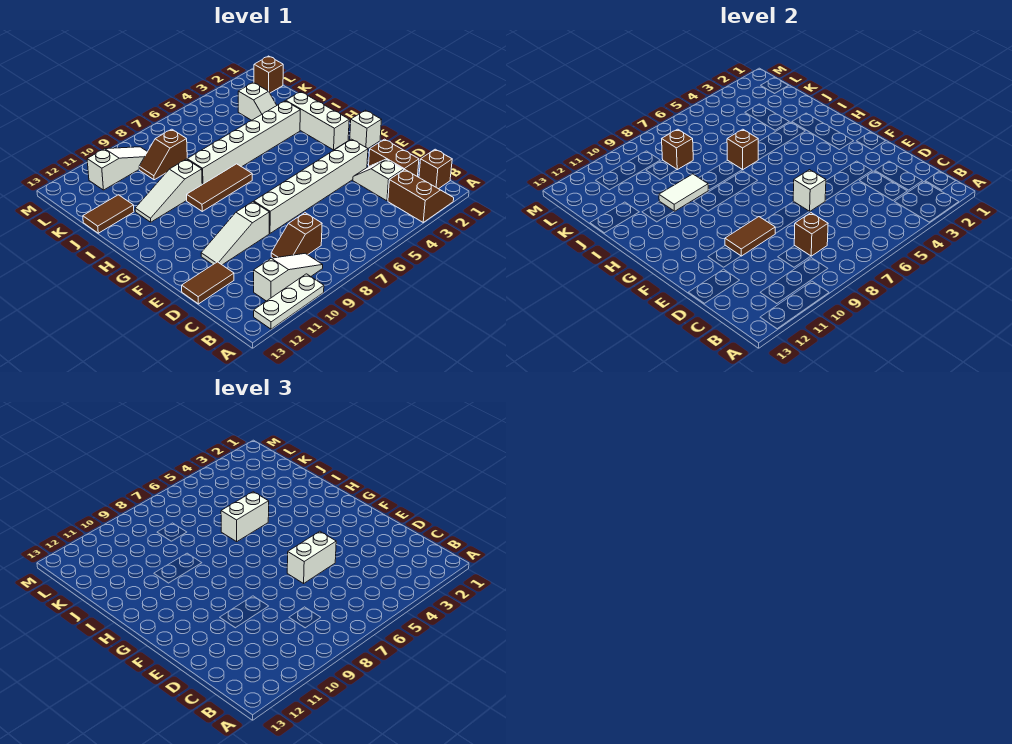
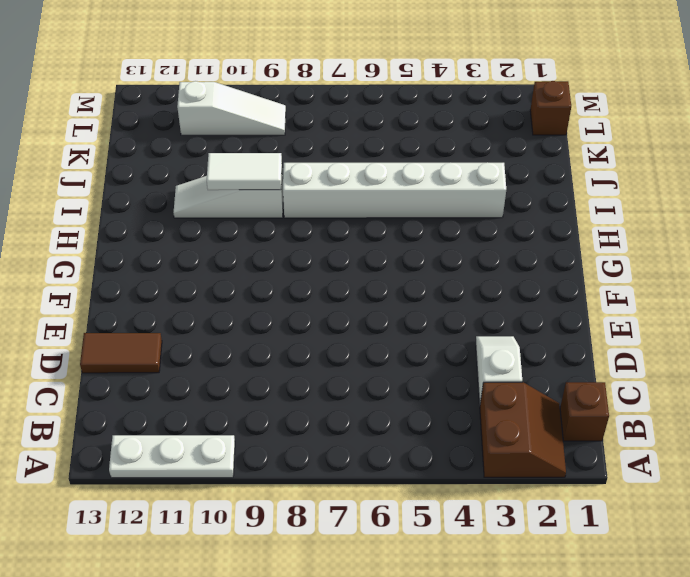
none -> white slope B9:B11 level 1 top 11
none -> brown brick C2:D2 level 1
none -> brown slope C8:C9 level 1 top 8

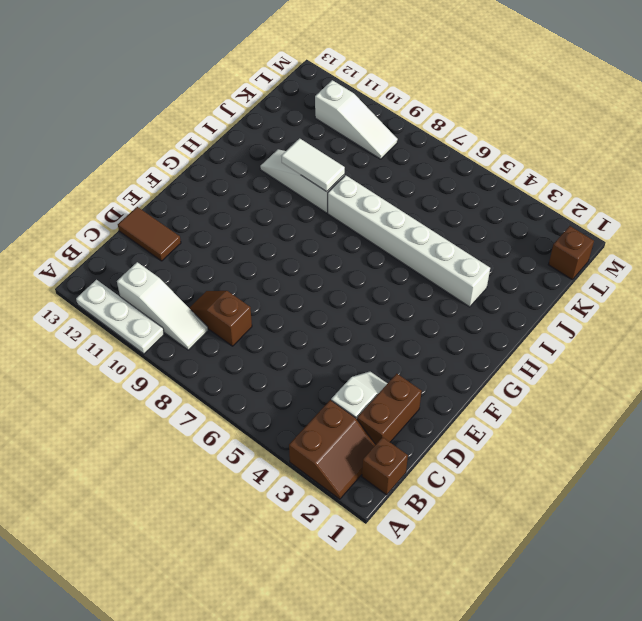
none -> white brick E3:E8 level 1
none -> white slope E9:E11 level 1 top 9
none -> white brick F1 level 1

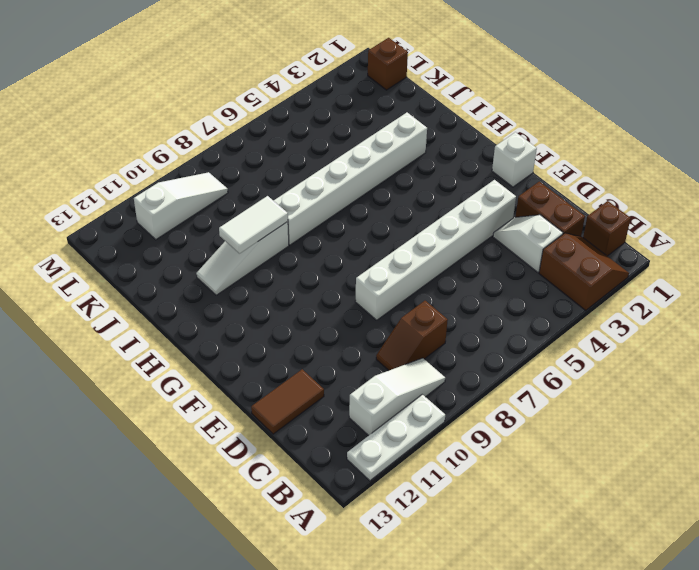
none -> white slope E9:E11 level 1 top 9
none -> white brick G2:I2 level 1
none -> brown tile H7:H9 level 1

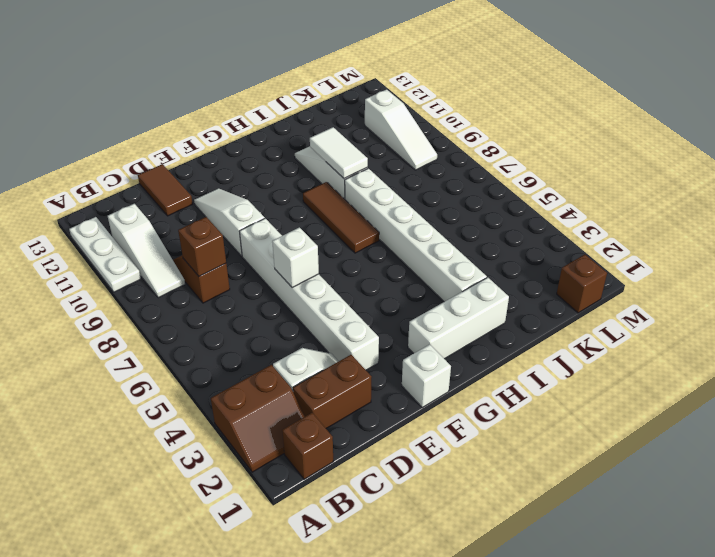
none -> white slope J3:K3 level 1 top K
none -> brown tile J12:J13 level 1
none -> brown slope K8:K9 level 1 top 8

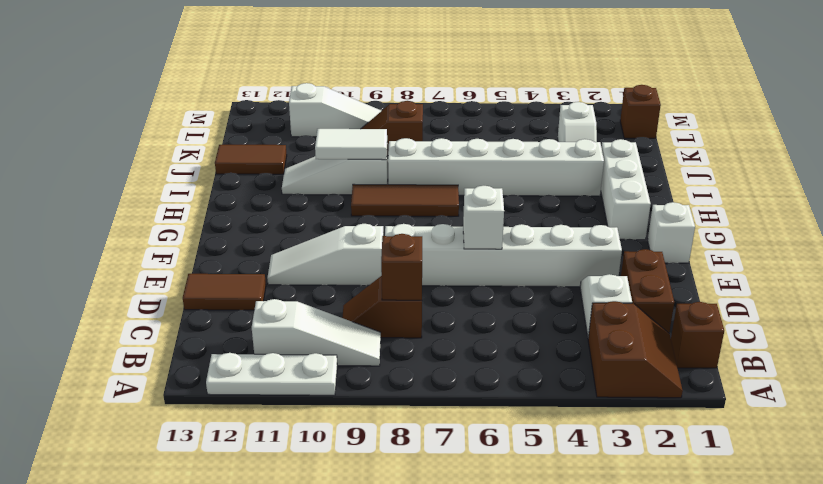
none -> brown tile E9:E10 level 2
none -> brown brick I6 level 2
none -> brown brick K8 level 2

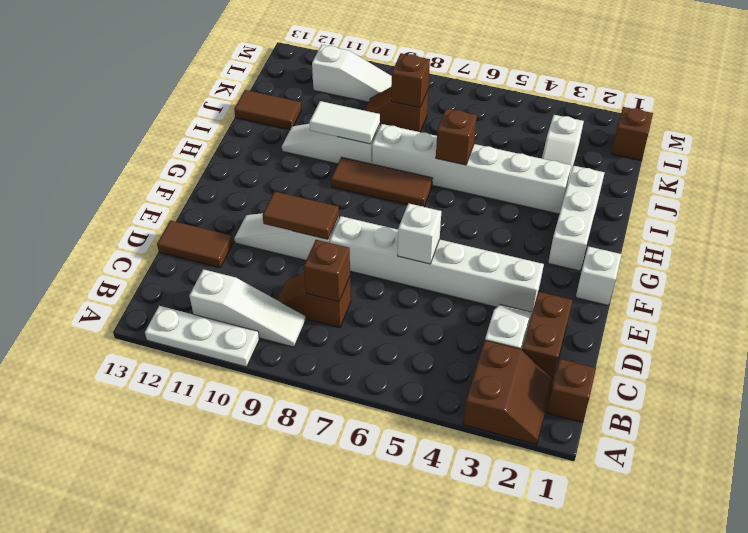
none -> white brick E5:E6 level 3
none -> white brick I5:I6 level 3

